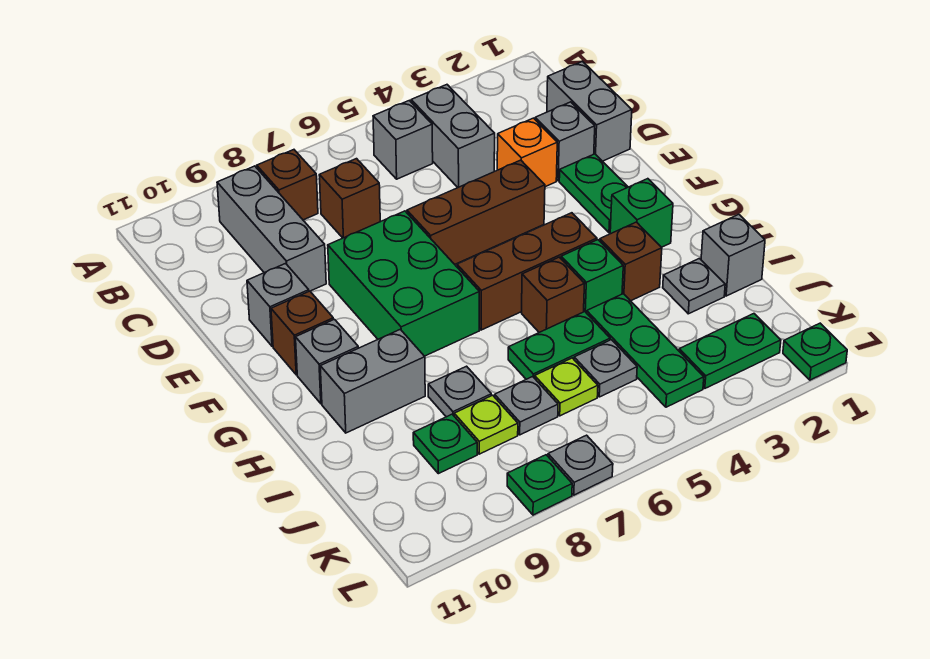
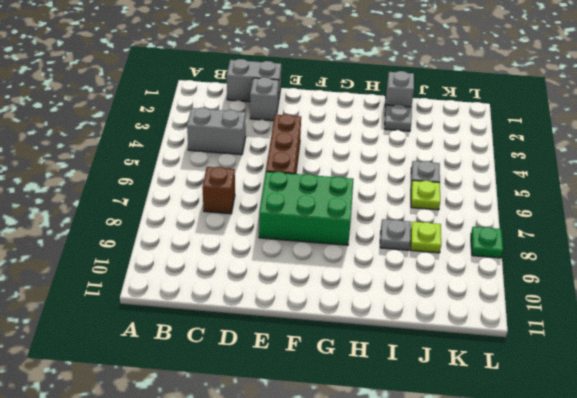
none -> grey brick B5 level 1
none -> brown brick B8 level 1
none -> grey brick B9:D9 level 1
none -> orange brick D3 level 1

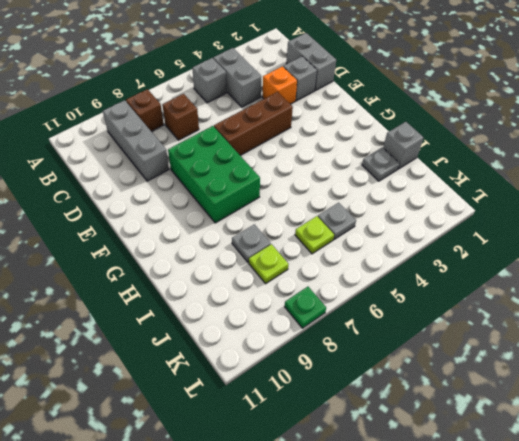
none -> green plate E2:F2 level 1
none -> grey brick E10 level 1
none -> brown brick F10 level 1
none -> green brick G2 level 1

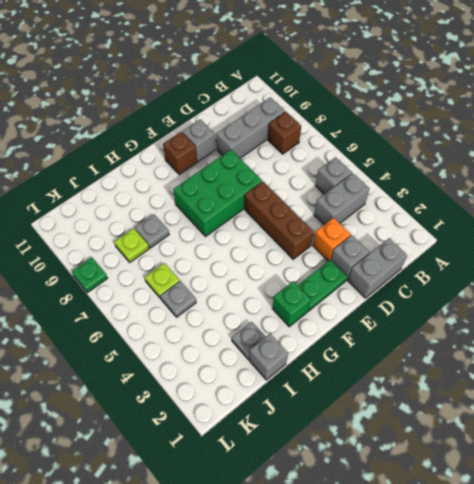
none -> brown brick C7 level 1
none -> brown brick G4:G6 level 1
none -> grey brick G10 level 1
none -> brown brick H3 level 1

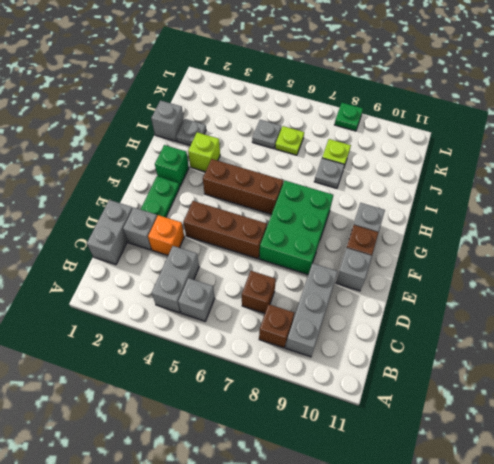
lime brick H3 level 1 -> brown brick H3 level 1
none -> green brick H4 level 1
none -> brown brick H5 level 1
none -> grey brick H9:H10 level 1
none -> green plate I4:K4 level 1

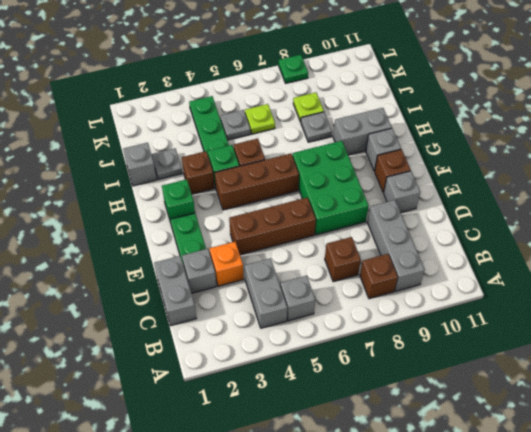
none -> green plate I5:I6 level 1
none -> grey plate J7 level 1
none -> green plate J9 level 1
none -> green plate K2:K3 level 1

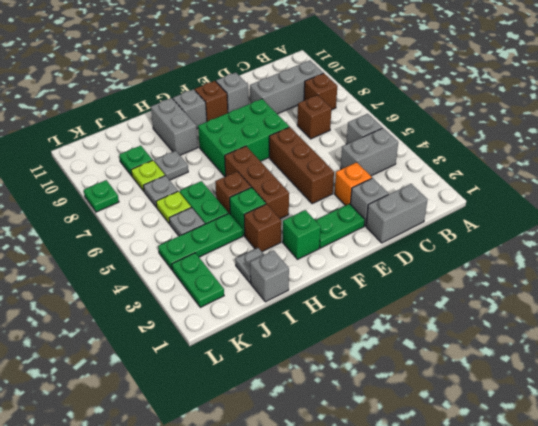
none -> green plate L1 level 1
none -> grey plate L7 level 1

